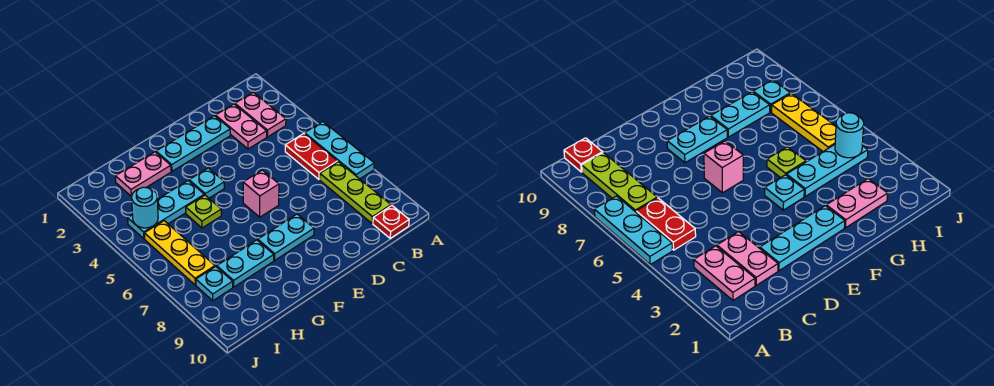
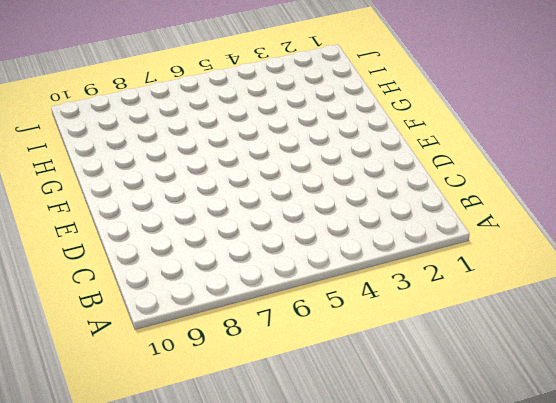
none -> cyan plate A5:A7 level 1
none -> pink plate B2:B3 level 1
none -> red plate B5:B6 level 1

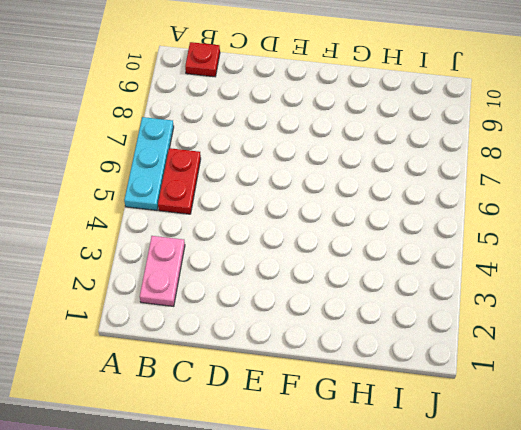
none -> lime plate B7:B9 level 1
none -> pink plate C2:C3 level 1
none -> cyan plate D2:F2 level 1

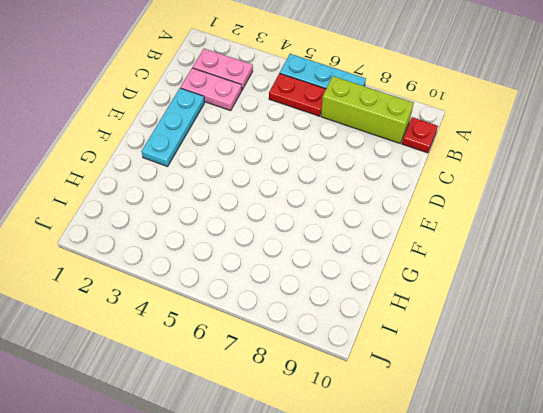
lime brick B7:B9 level 1 -> lime plate B7:B9 level 1
none -> pink brick E6 level 1
none -> cyan plate E8:F8 level 1
none -> cyan plate F4 level 1

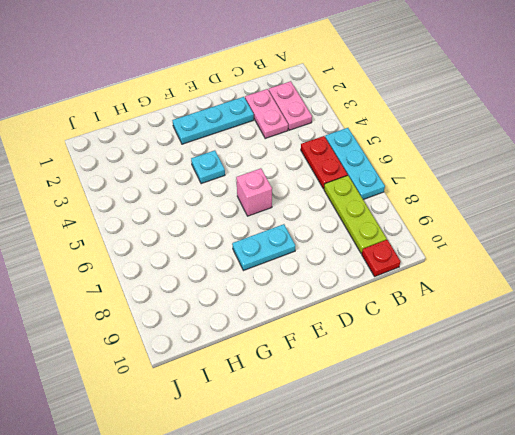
none -> pink plate G2:H2 level 1
none -> cyan plate G4:I4 level 1
none -> lime plate G5 level 1

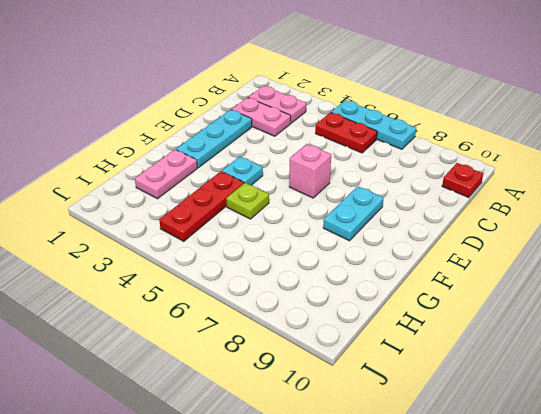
red plate G4:I4 level 1 -> cyan plate G4:I4 level 1
none -> lime plate B7:B9 level 1
none -> cyan plate G8:H8 level 1
none -> yellow plate I5:I7 level 1

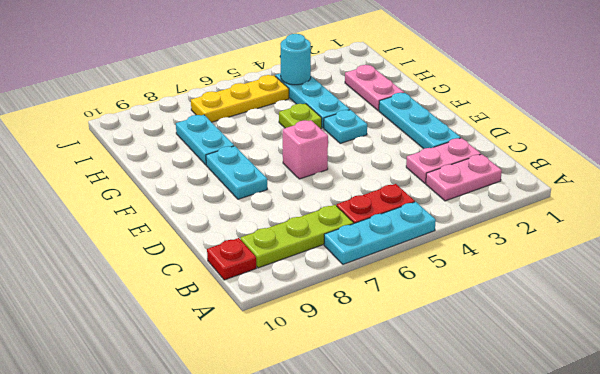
none -> cyan plate I8 level 1

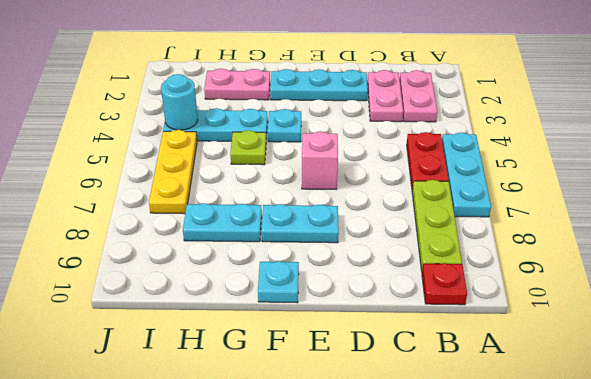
cyan plate F10 level 1 -> cyan plate I8 level 1

